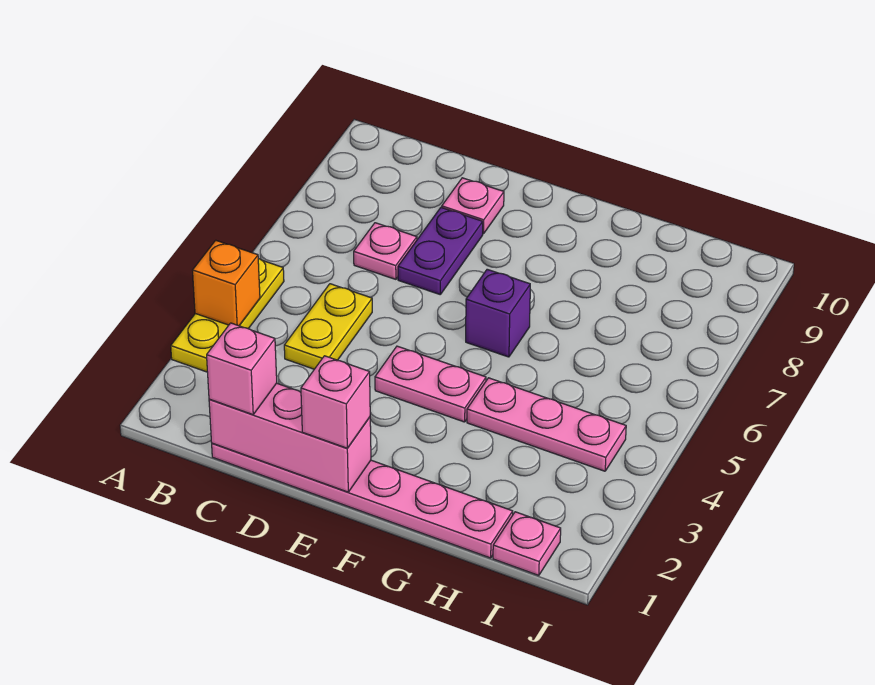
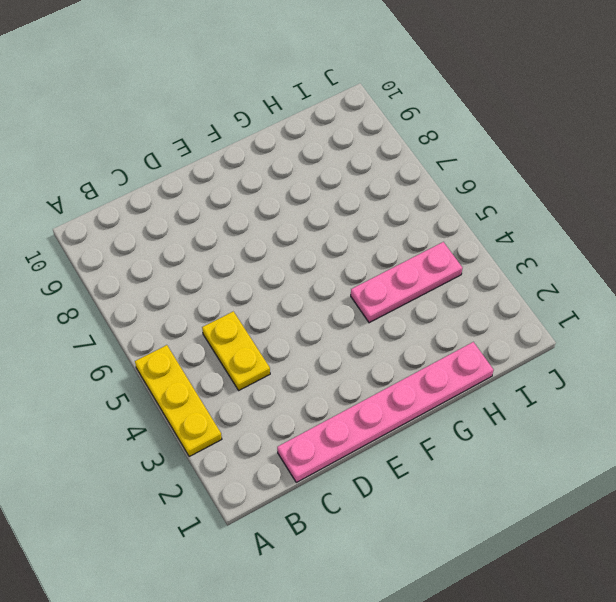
none -> pink plate C7 level 1
none -> purple plate D7:D8 level 1
none -> pink plate D9 level 1

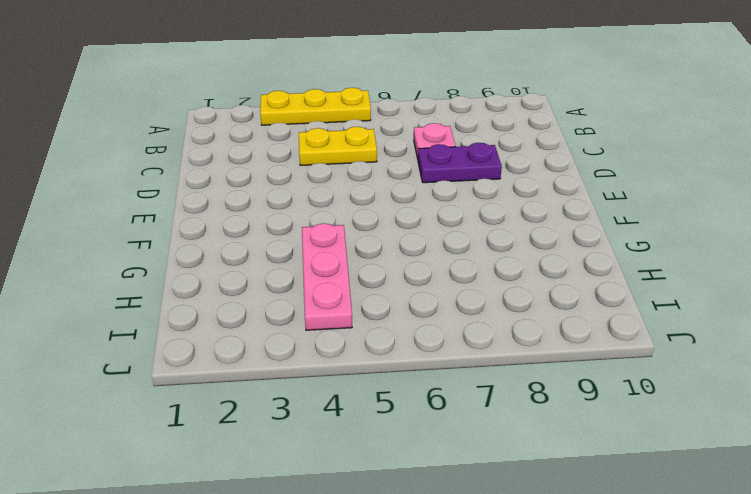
none -> pink plate C1:H1 level 1
none -> pink plate D9 level 1
none -> pink plate E4:F4 level 1

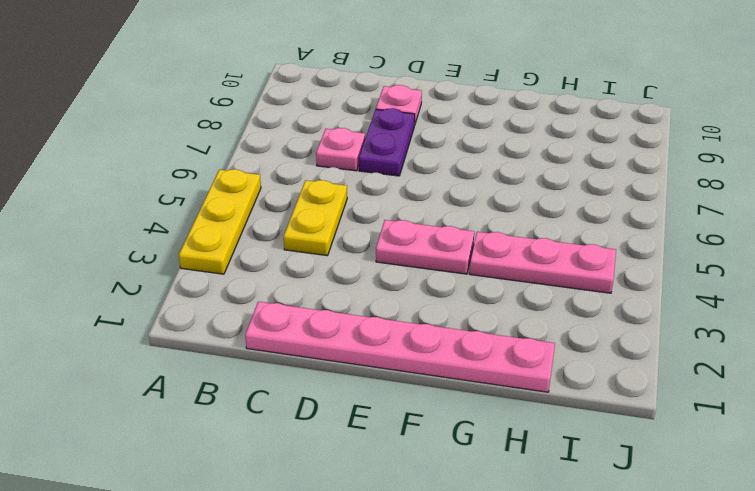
none -> purple brick F6 level 1
none -> pink plate I1 level 1
none -> orange brick A4 level 2

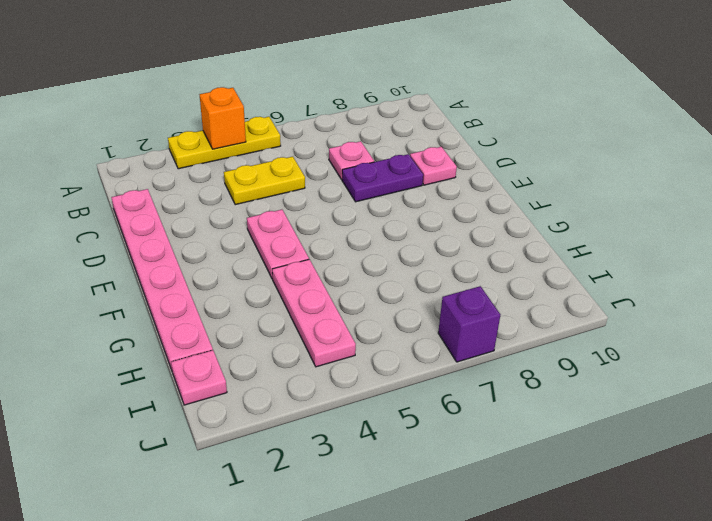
purple brick J7 level 1 -> purple brick F6 level 1
none -> pink brick C1:E1 level 2
none -> pink brick C1 level 3
none -> pink brick E1 level 3

